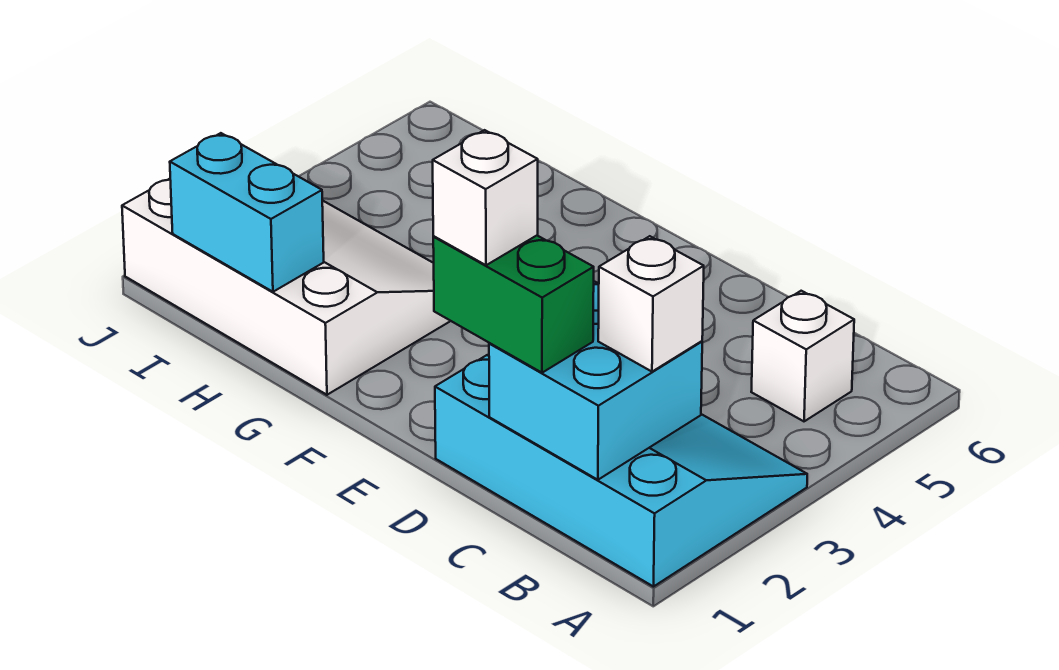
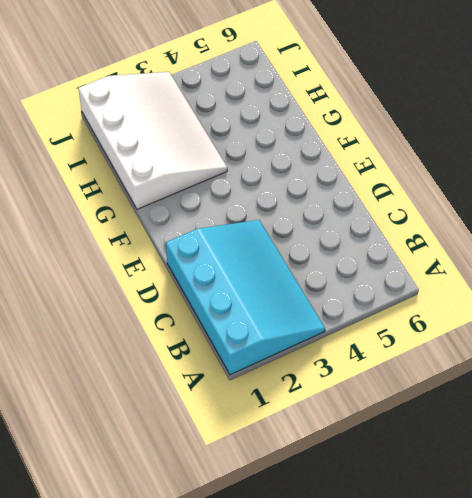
none -> white brick B5 level 1
none -> cyan brick B1:C2 level 2

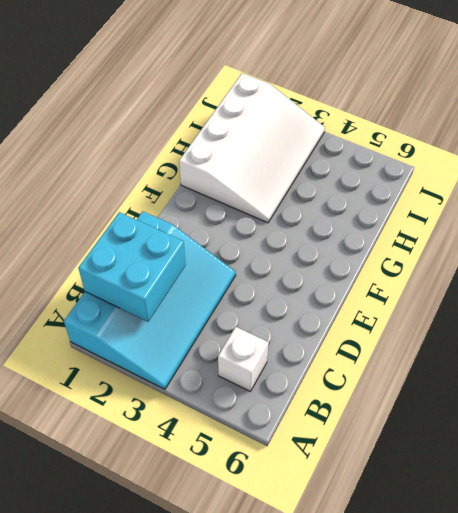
none -> cyan brick H1:I1 level 2
none -> white brick B2 level 3

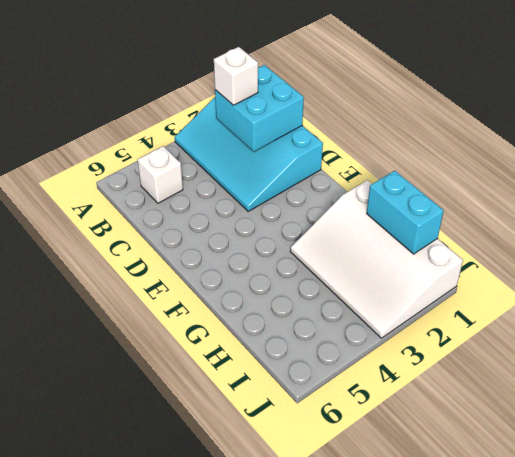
none -> green brick C1:D1 level 3
none -> white brick D1 level 4

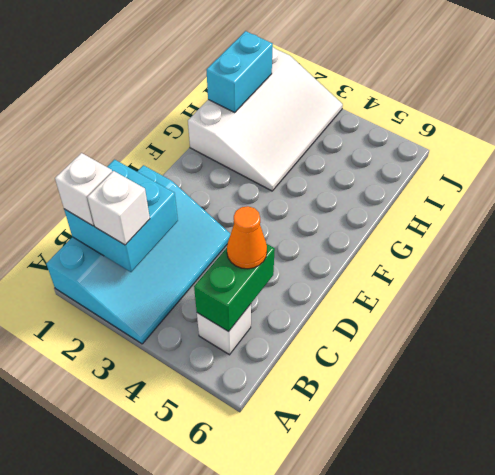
white brick B1 level 3 -> white brick D1 level 4
green brick B5:C5 level 2 -> green brick C1:D1 level 3
orange cone C5 level 3 -> none

